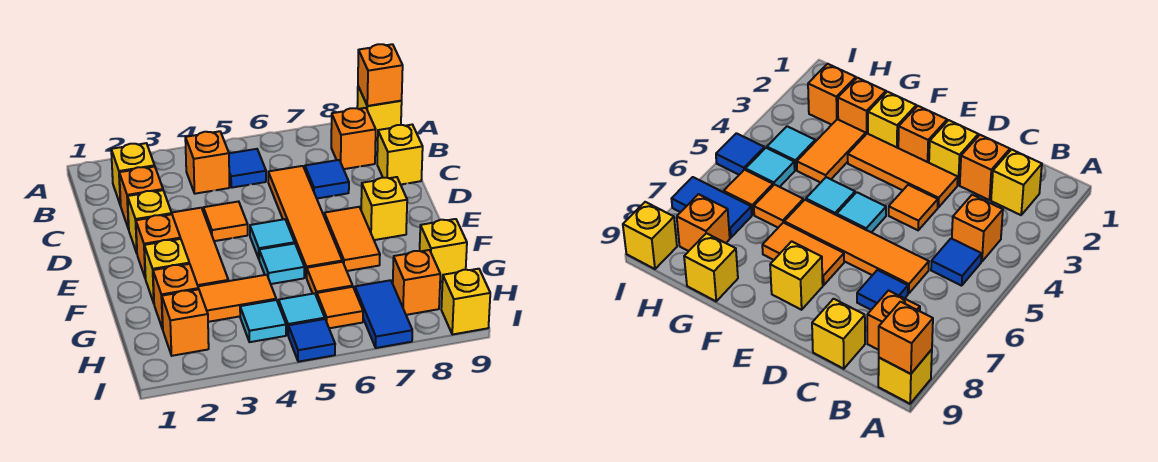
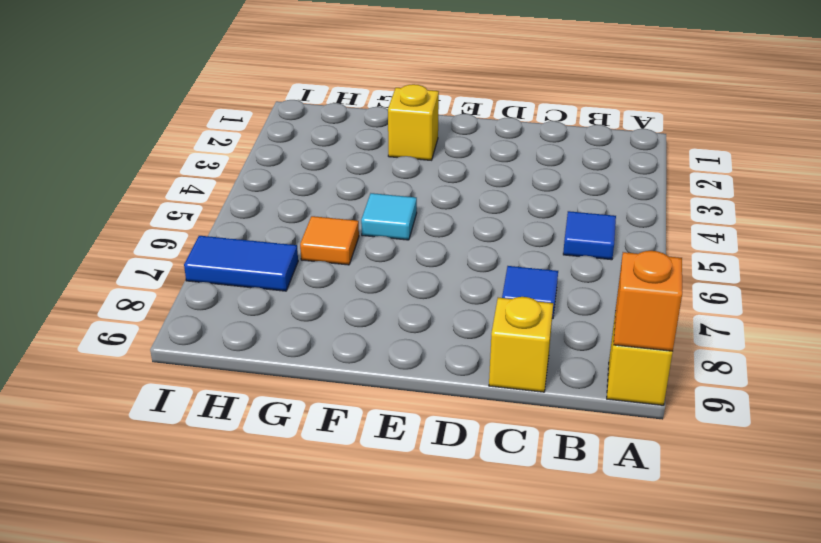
none -> yellow brick B2 level 1
none -> orange brick B4 level 1
none -> orange brick B8 level 1
none -> orange brick C2 level 1

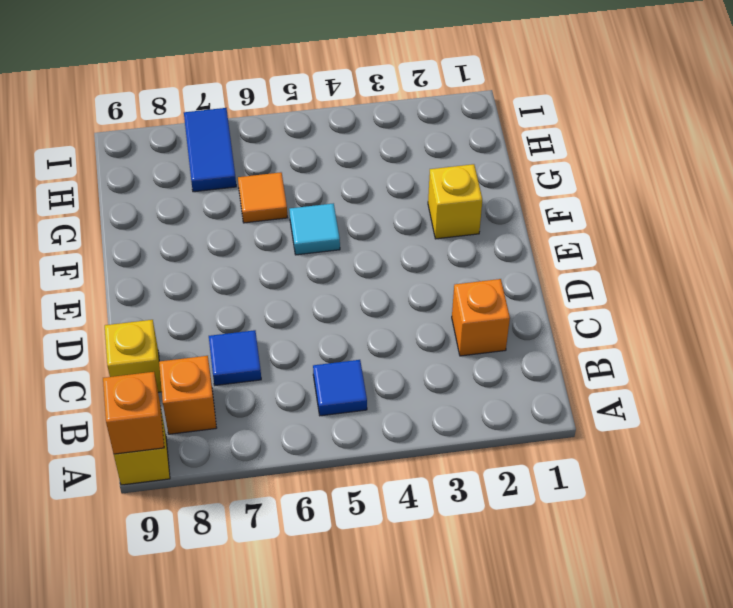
none -> yellow brick B2 level 1
none -> orange brick B4 level 1
none -> orange tile C6:F6 level 1
none -> yellow brick D2 level 1

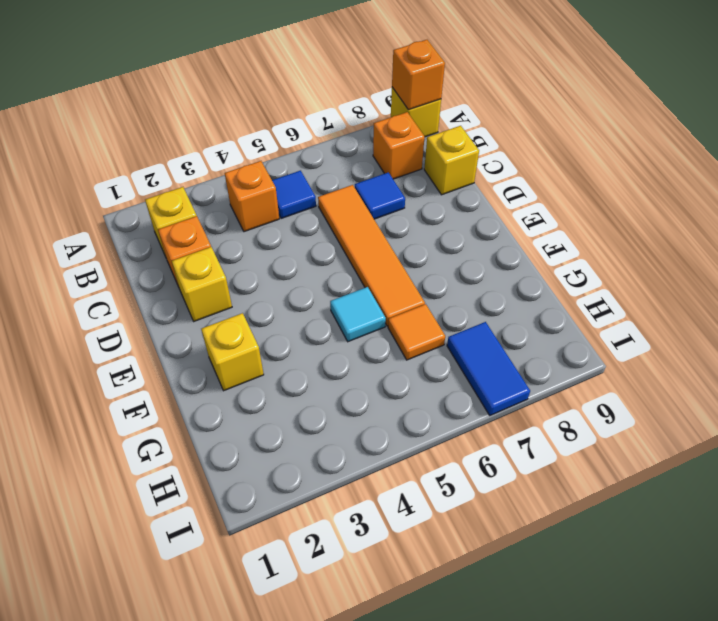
none -> orange tile D3:F3 level 1
none -> orange tile D4 level 1
none -> orange brick E2 level 1
none -> cyan tile E5 level 1

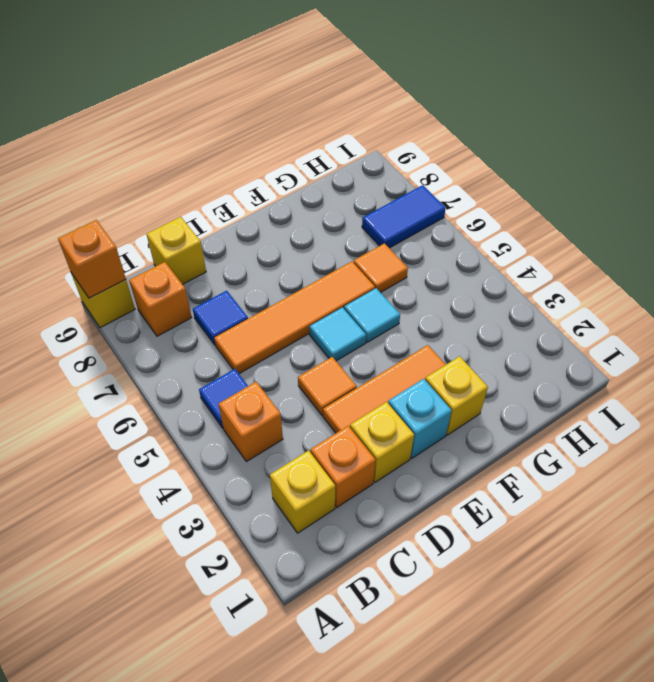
cyan brick E2 level 1 -> orange brick E2 level 1
none -> orange tile E7:F7 level 1
none -> yellow brick E8 level 1
none -> orange brick G2 level 1
none -> orange tile G3:G4 level 1

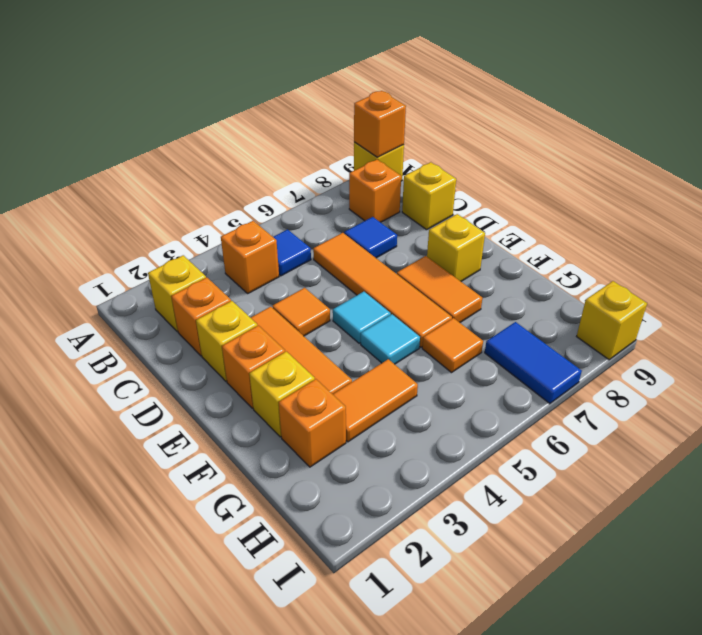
none -> yellow brick G9 level 1
none -> orange brick H2 level 1
none -> cyan tile H4 level 1
none -> cyan tile H5 level 1

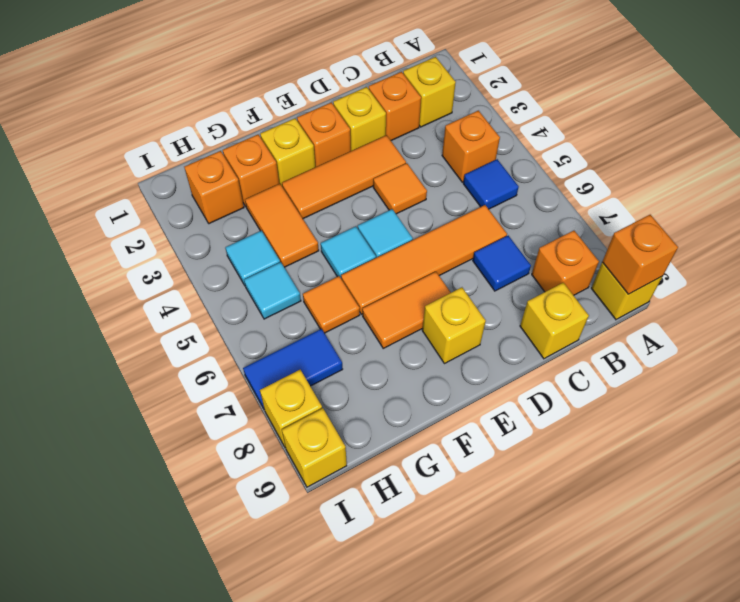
yellow brick I8 level 1 -> yellow brick G9 level 1
none -> orange tile H6 level 1
none -> orange brick H8 level 1
none -> blue tile I5 level 1

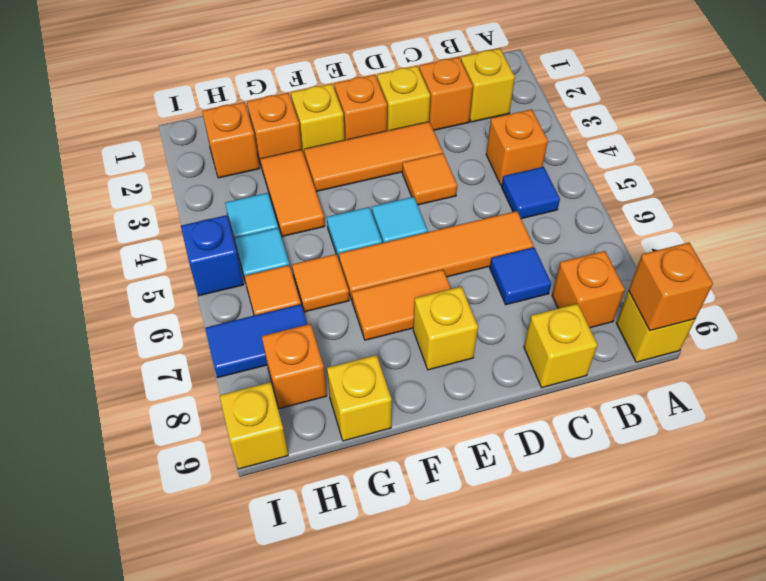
blue brick I5 level 1 -> blue tile I5 level 1

